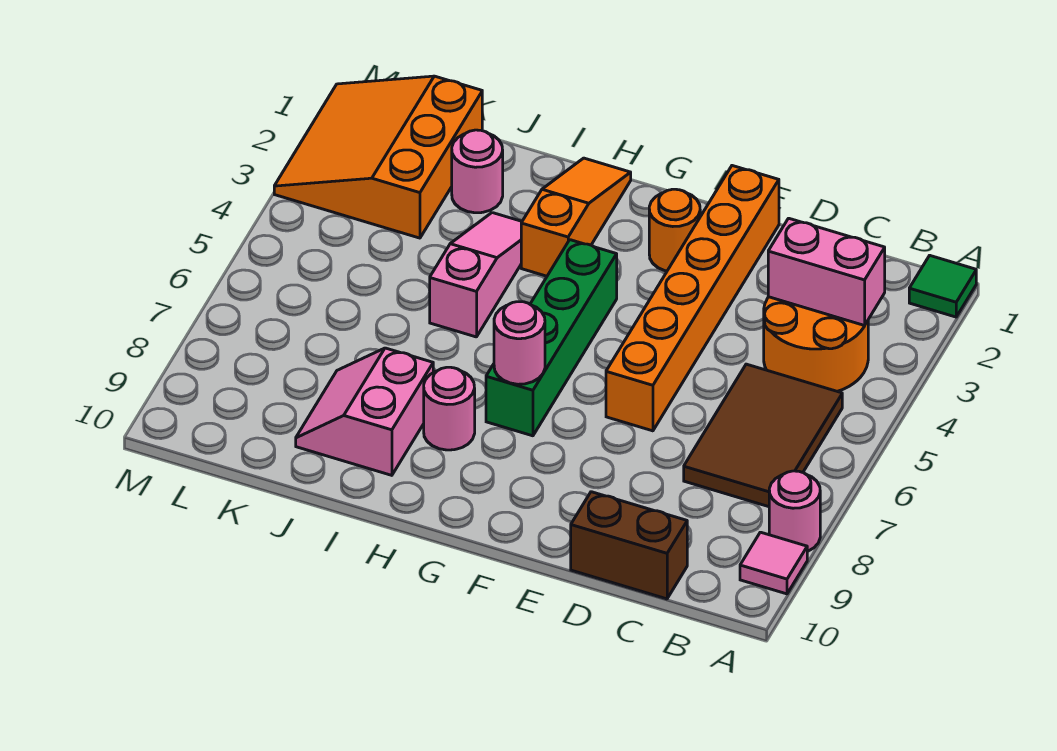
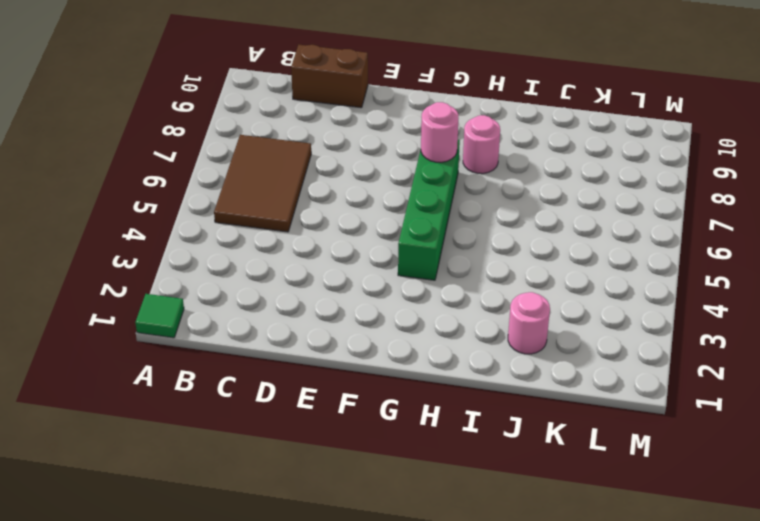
none -> pink round brick A8 level 1
none -> pink tile A9 level 1
none -> orange round brick B3:C4 level 1

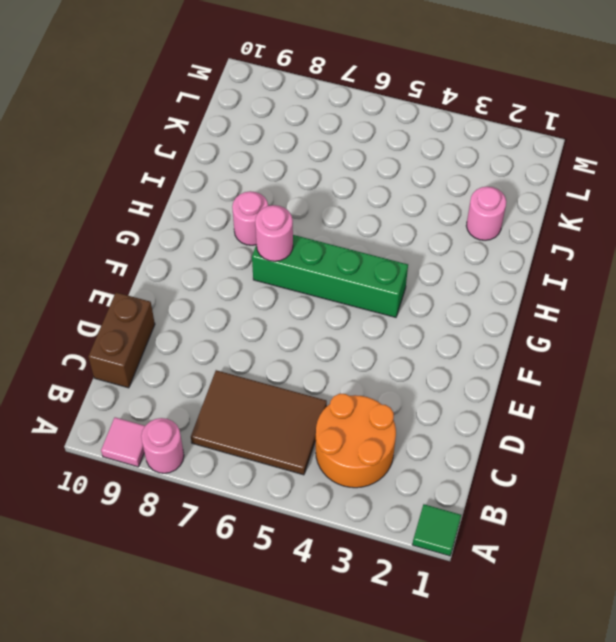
none -> orange brick E1:E6 level 1
none -> orange round brick F2 level 1
none -> orange slope H1:H3 level 1 top 3

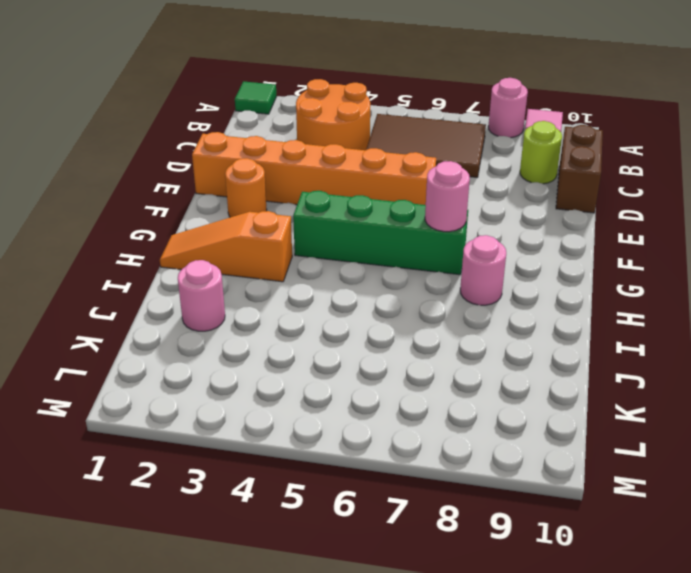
lime round brick C9 level 1 -> none
none -> pink slope I3:I5 level 1 top 5
none -> pink slope I8:J9 level 1 top I
none -> orange slope K1:M3 level 1 top K

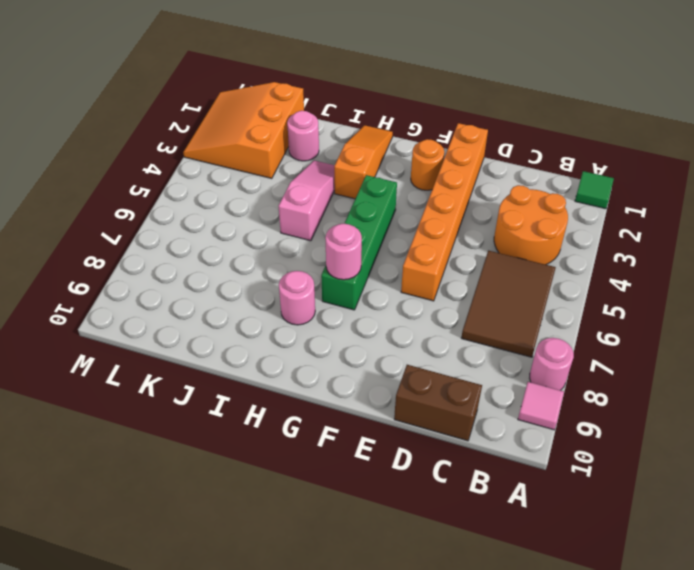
none -> pink slope I8:J9 level 1 top I
none -> pink brick B3:C3 level 2

